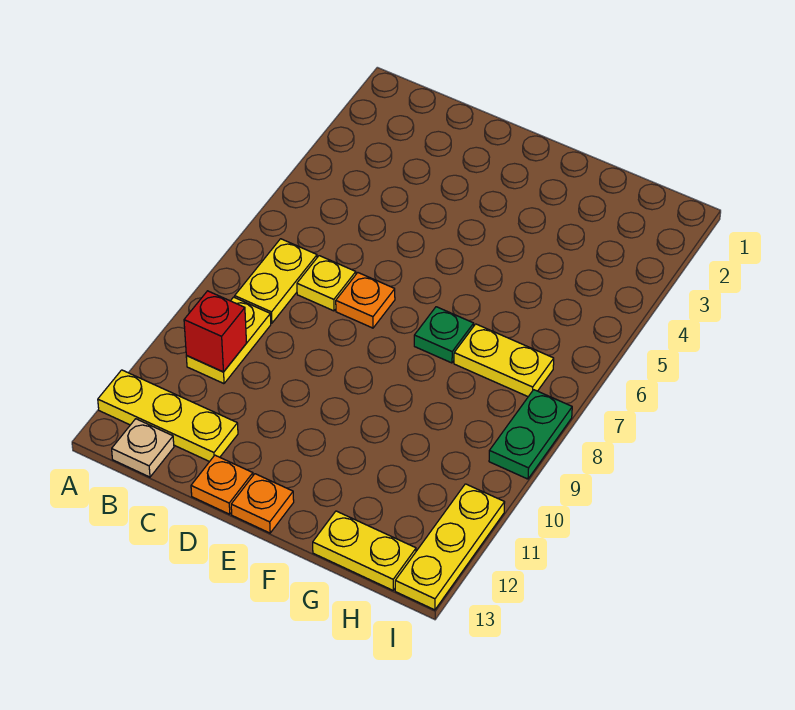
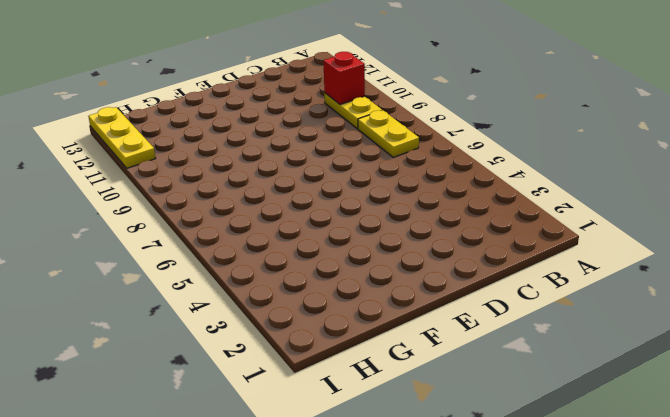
none -> yellow plate A12:C12 level 1
none -> tan plate B13 level 1
none -> yellow plate C7 level 1

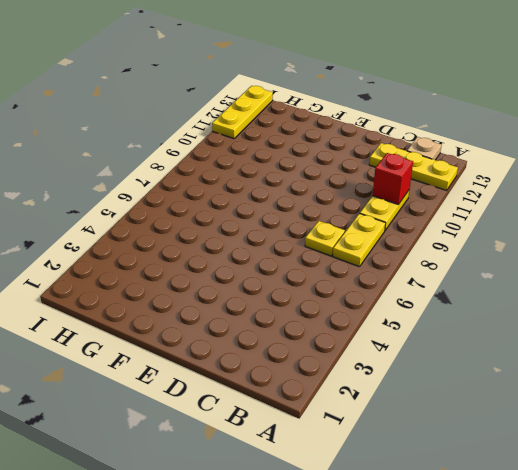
none -> orange plate D7 level 1
none -> orange plate D13 level 1
none -> orange plate E13 level 1

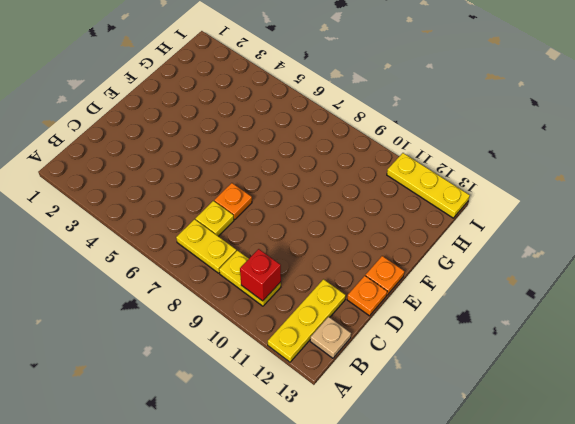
none -> green plate F7 level 1
none -> yellow plate G7:H7 level 1
none -> yellow plate G13:H13 level 1

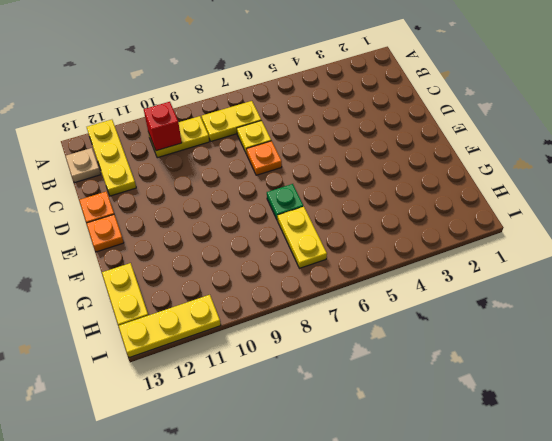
none -> green plate I8:I9 level 1

